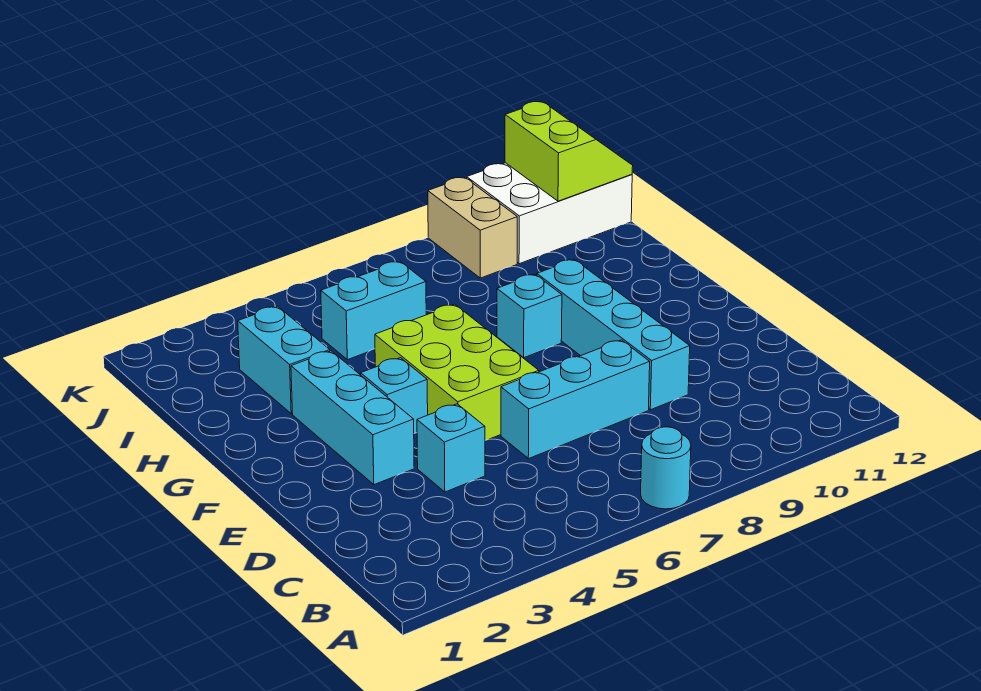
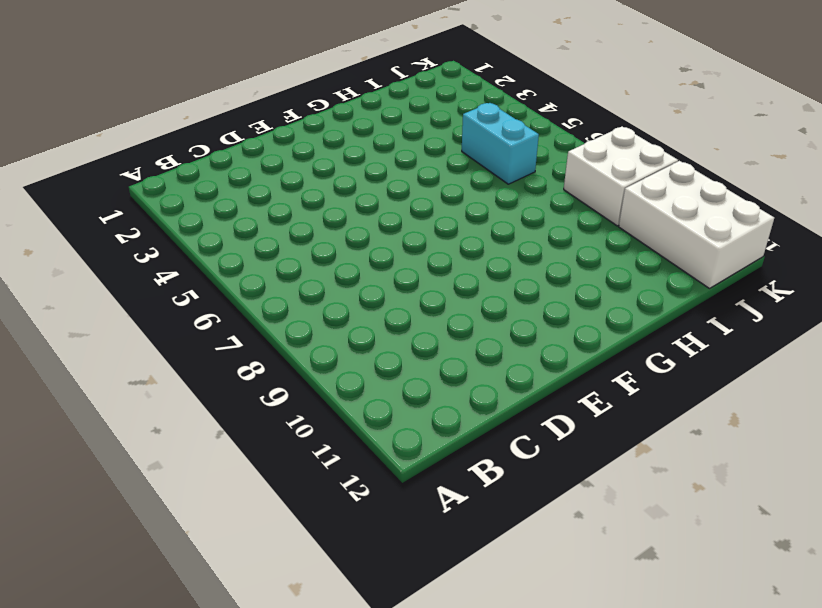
white brick J8:K9 level 1 -> tan brick J9:K9 level 1
none -> cyan round brick A7 level 1
none -> cyan brick D4 level 1
none -> cyan brick D6:D8 level 1

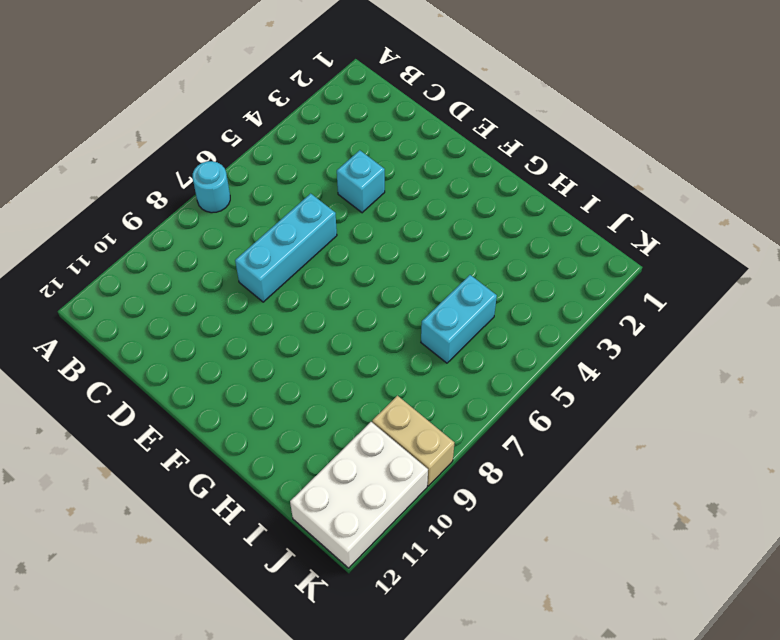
none -> cyan brick D9:G9 level 1
none -> cyan brick E3:G3 level 1
none -> lime brick E5:G6 level 1

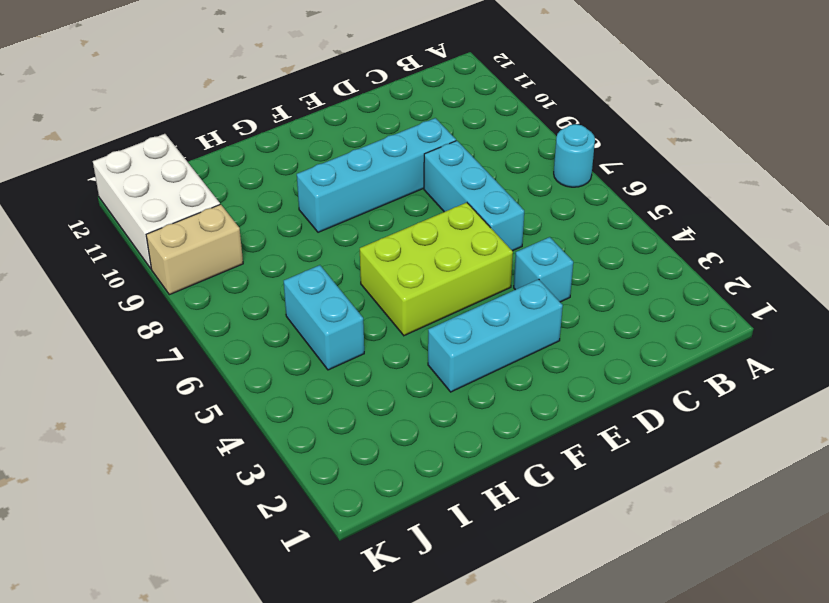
none -> cyan brick F4 level 1
none -> cyan brick G8 level 1
none -> cyan brick H3:I3 level 1

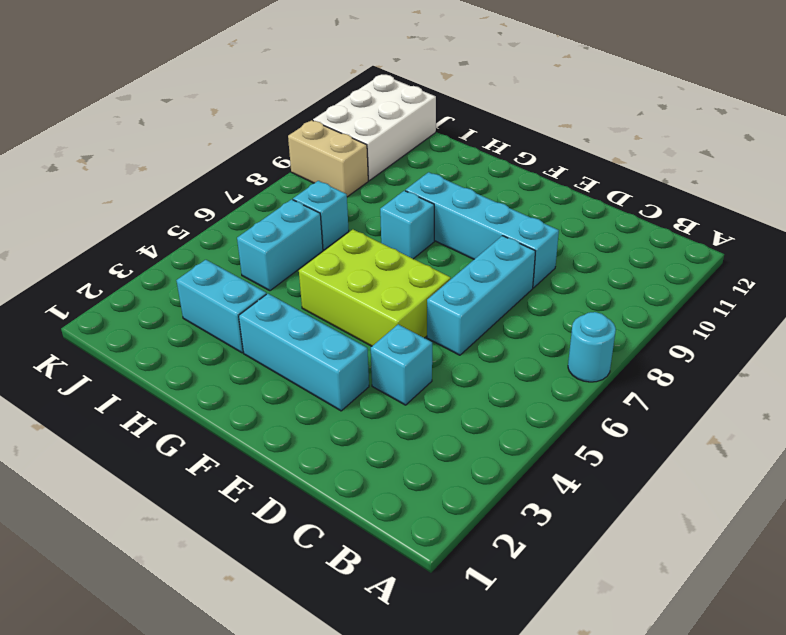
cyan brick I7 level 1 -> cyan brick F4 level 1
none -> lime slope J11:K12 level 2 top 11

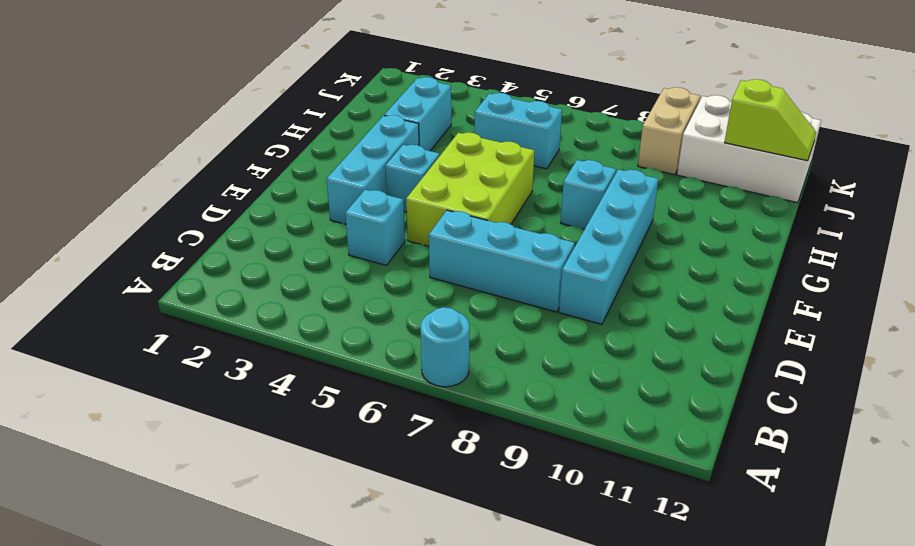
lime slope J11:J12 level 2 top 11 -> lime slope J11:K12 level 2 top 11

